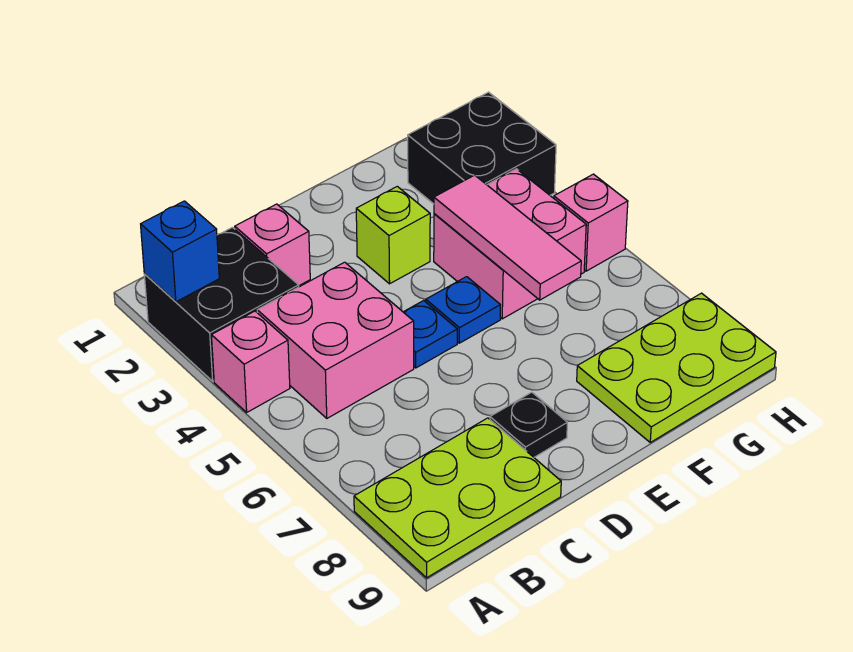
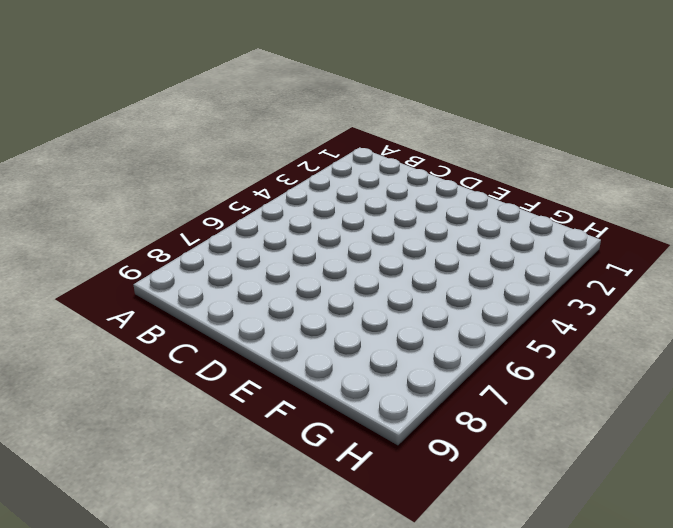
none -> black brick A2:B3 level 1
none -> pink brick A4 level 1
none -> lime plate A8:C9 level 1

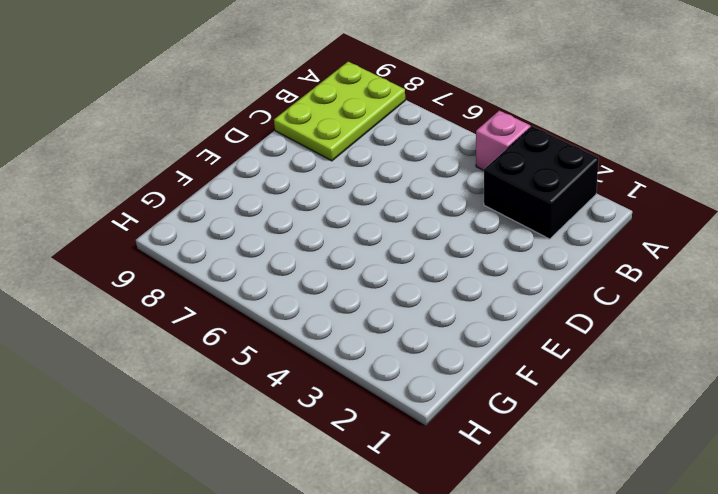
none -> pink brick B4:C5 level 1
none -> pink brick C2 level 1
none -> blue plate D5 level 1

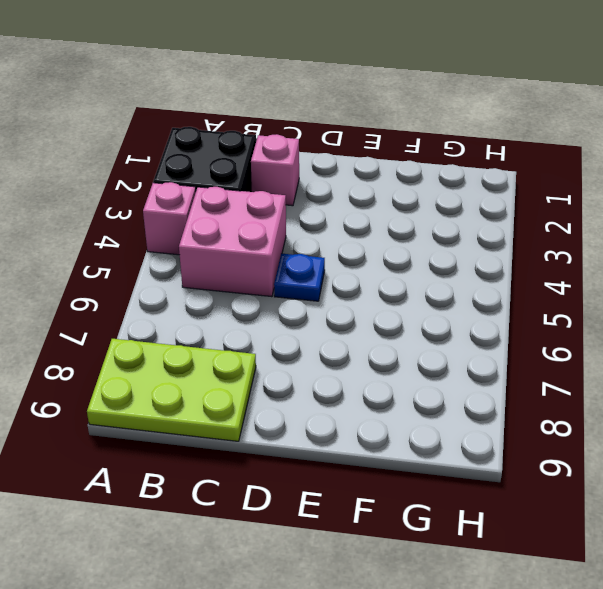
none -> black plate D8 level 1
none -> lime brick E3 level 1
none -> blue plate E5 level 1

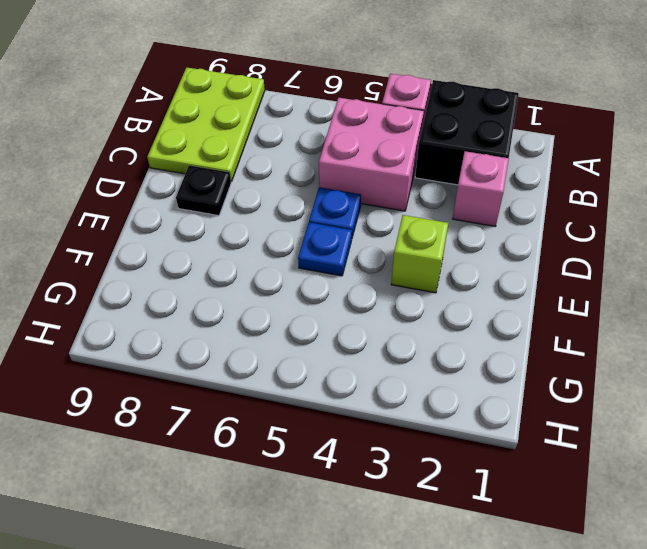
none -> pink brick F4:G5 level 1
none -> lime plate F8:H9 level 1
none -> black brick G2:H3 level 1

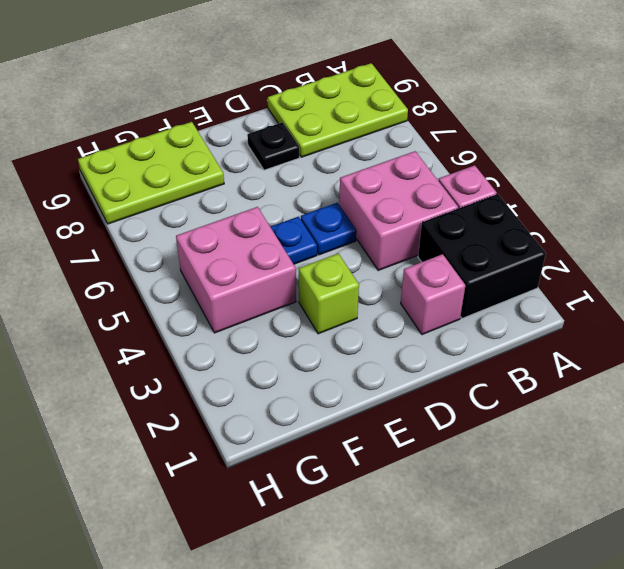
none -> black brick G2:H3 level 1
none -> pink brick H5 level 1
none -> blue brick A2 level 2

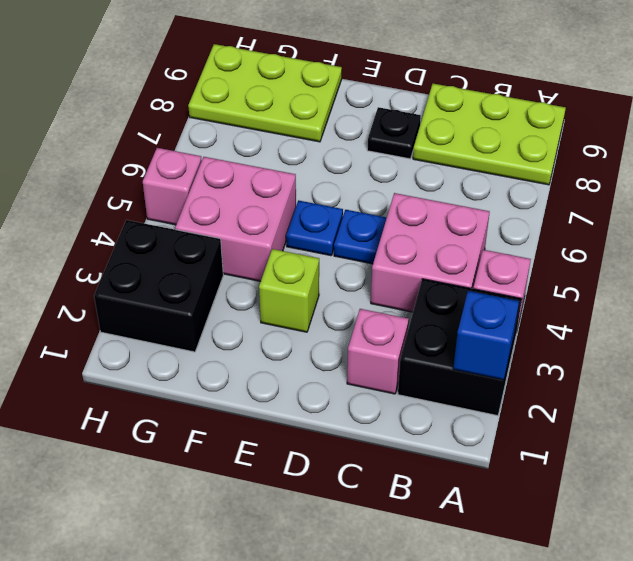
none -> pink tile F4:F6 level 2

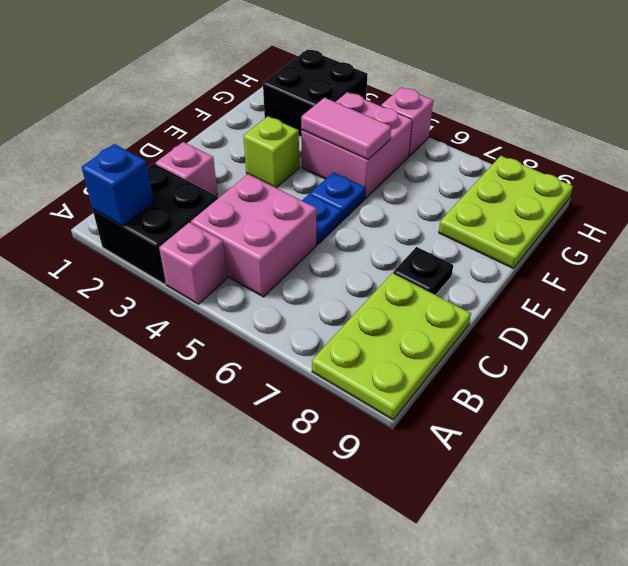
pink tile F4:F5 level 2 -> pink tile F4:F6 level 2

